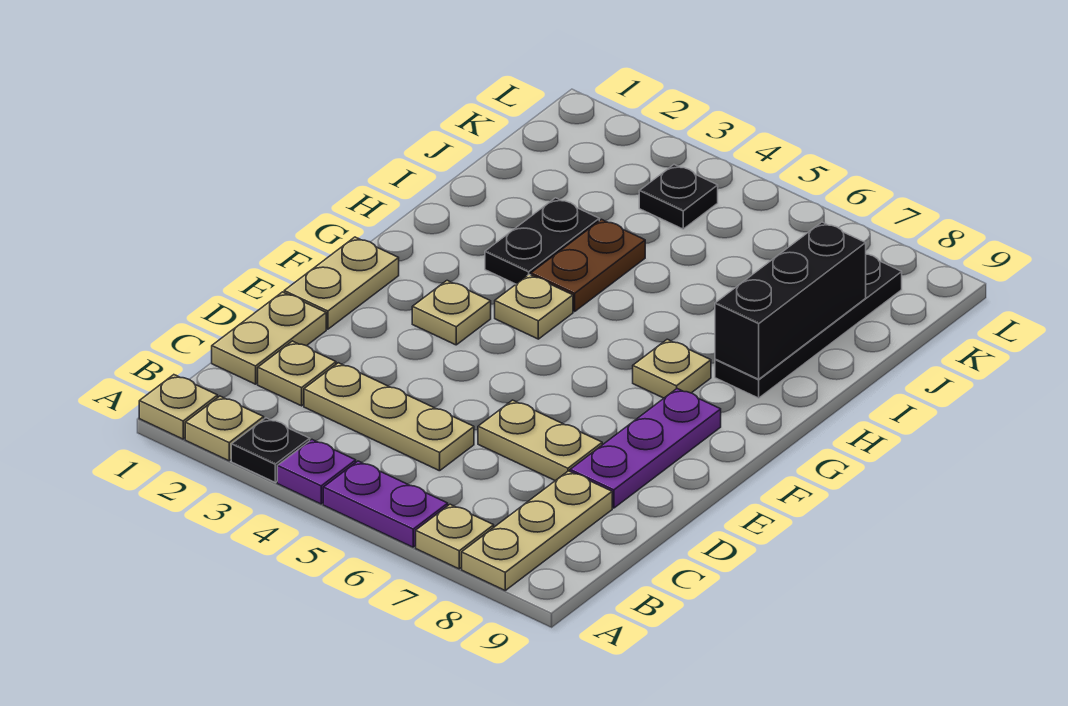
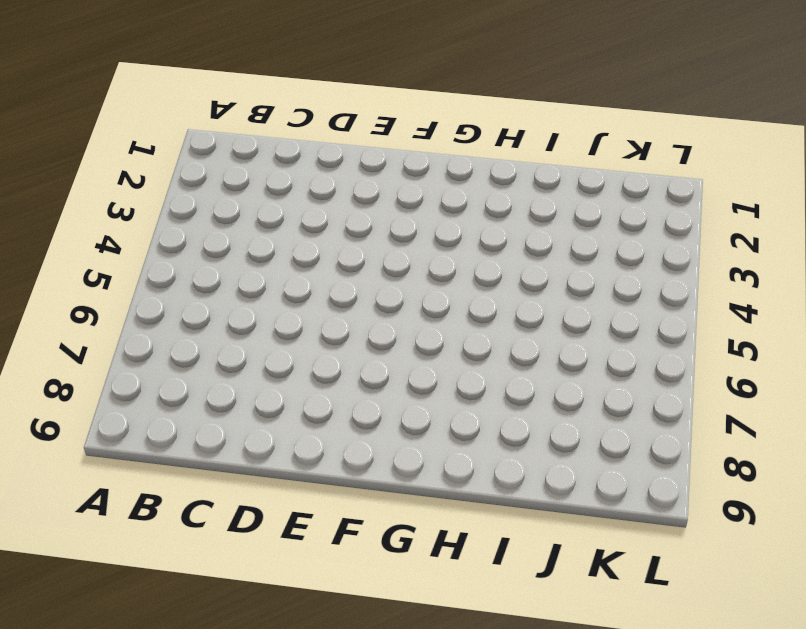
none -> tan plate A1 level 1
none -> tan plate A2 level 1
none -> black plate A3 level 1

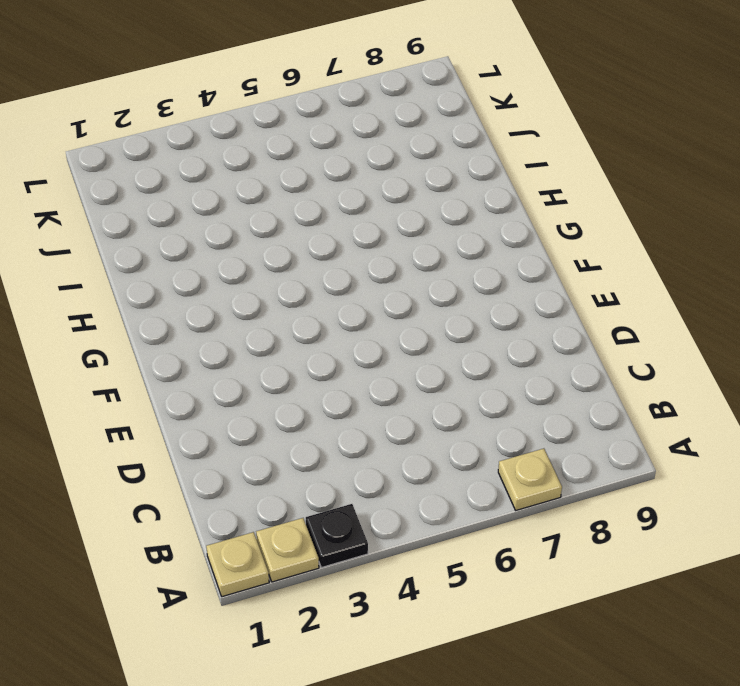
none -> purple plate A4 level 1
none -> purple plate A5:A6 level 1
none -> tan plate A8:C8 level 1

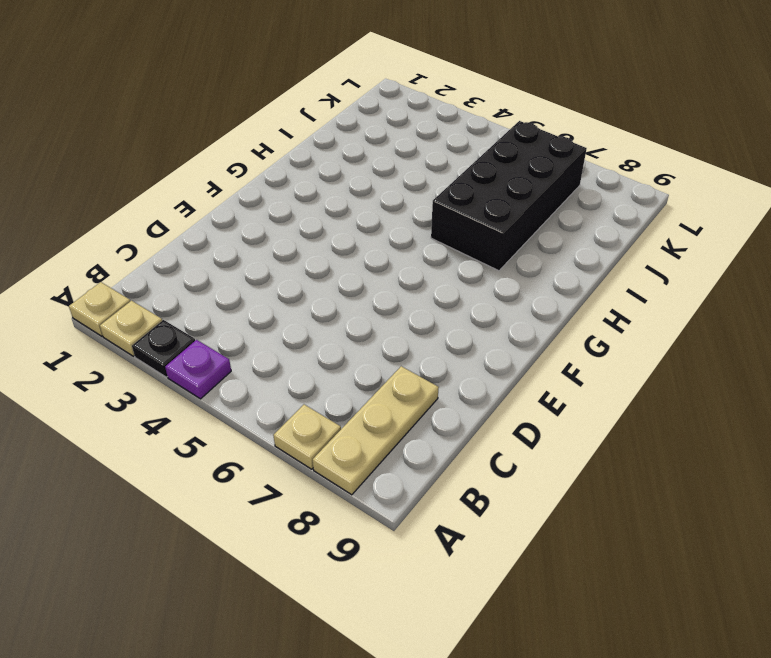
black brick H6:K7 level 1 -> none
none -> purple plate A5:A6 level 1
none -> tan plate C1:D1 level 1
none -> tan plate C2 level 1

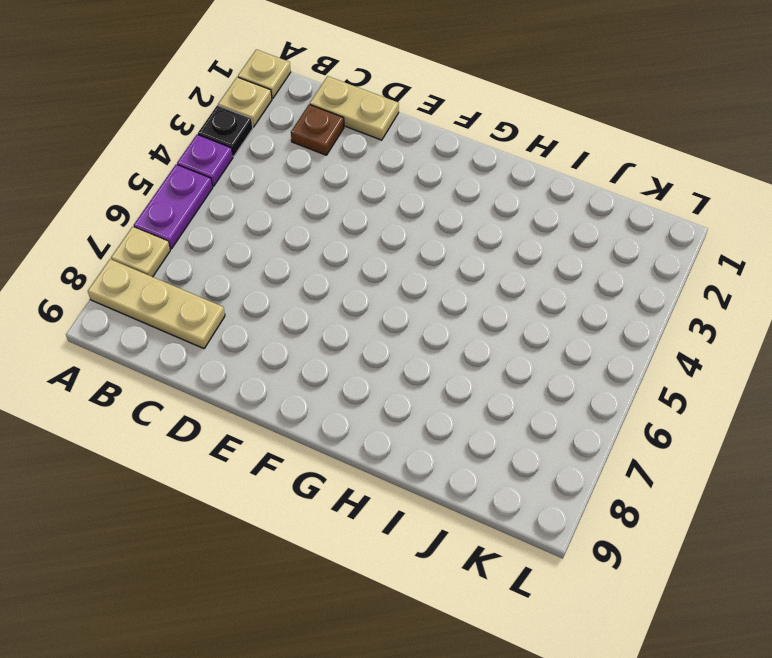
brown plate C2 level 1 -> tan plate C2 level 1
none -> tan plate C3:C5 level 1
none -> tan plate D6:D7 level 1
none -> purple plate D8:F8 level 1

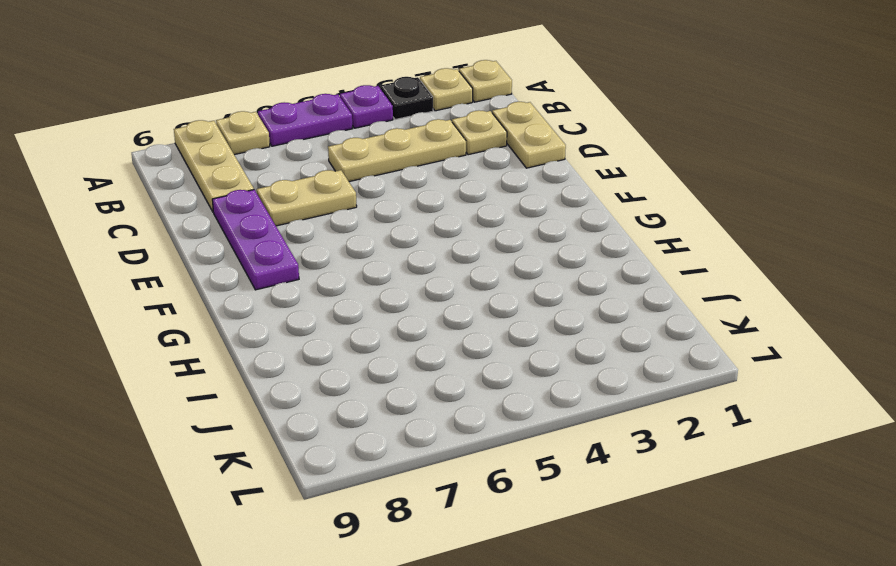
none -> tan plate E1:F1 level 1
none -> tan plate F3 level 1
none -> tan plate G4 level 1

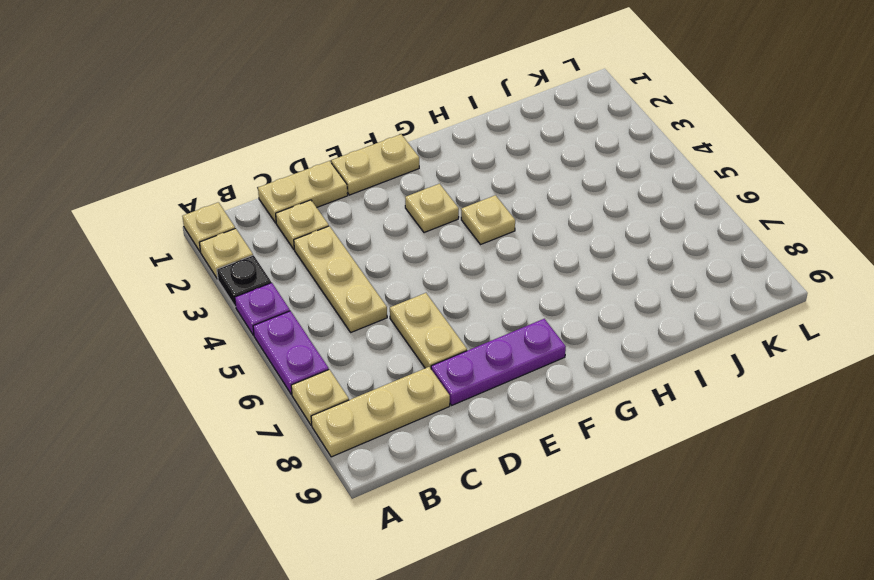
none -> tan plate G7 level 1
none -> black plate H3:I3 level 1
none -> brown plate H4:I4 level 1

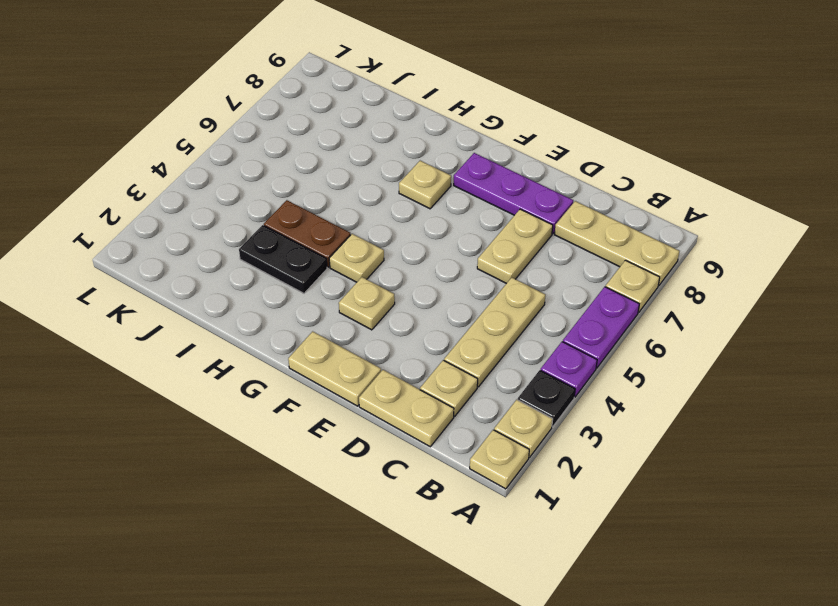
none -> black plate H8:K8 level 1
none -> black plate K4 level 1
none -> black brick H8:J8 level 2

